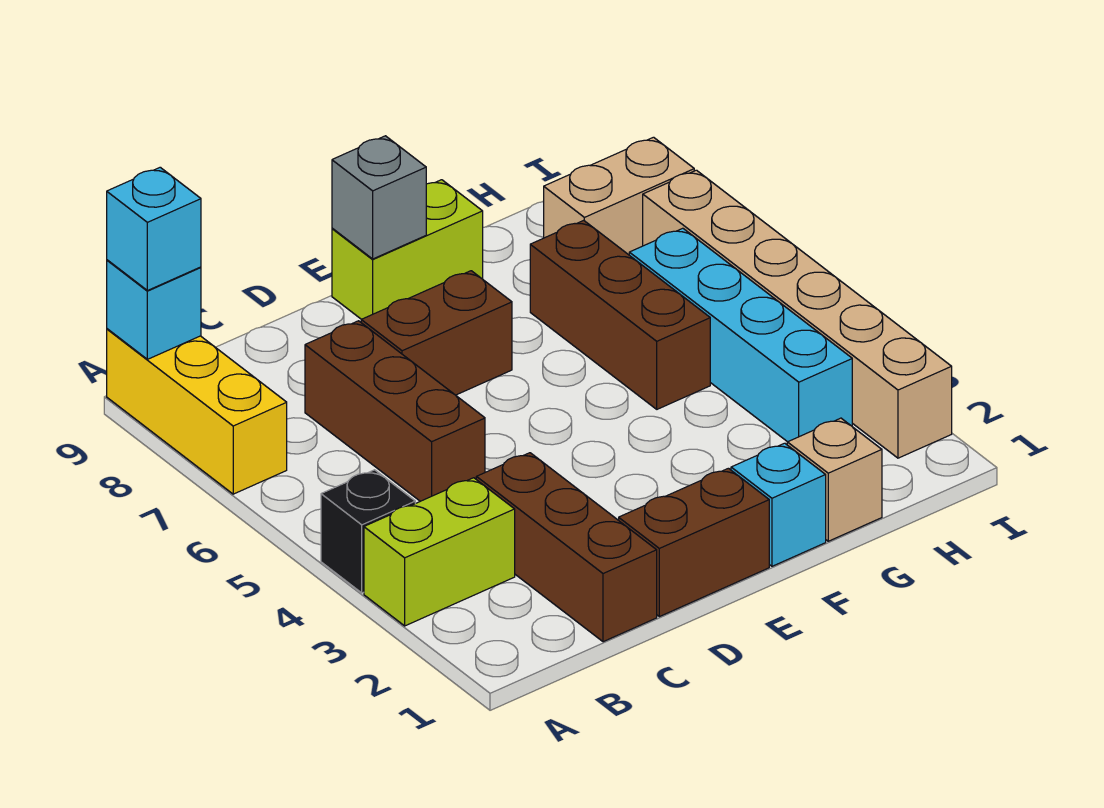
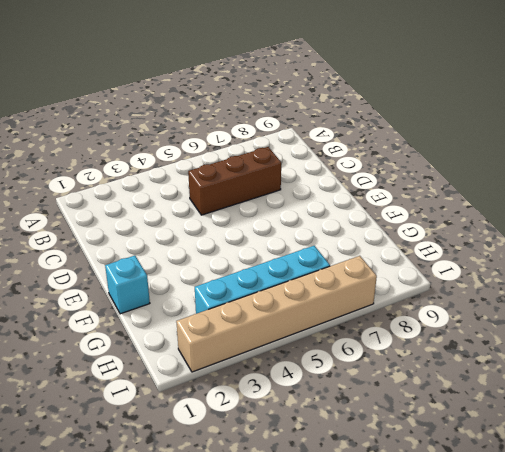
none -> lime brick A3:B3 level 1
none -> black brick A4 level 1
none -> yellow brick A7:A9 level 1

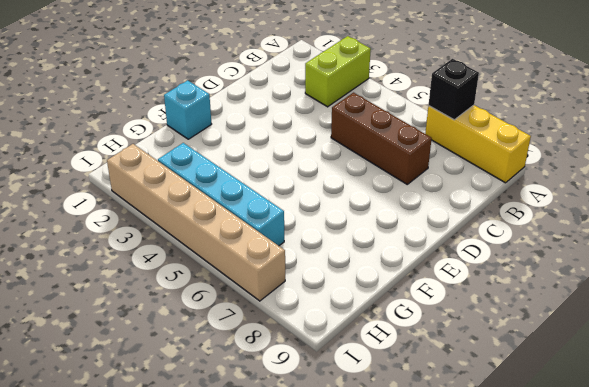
black brick A7 level 2 -> black brick A4 level 1
none -> brown brick C1:C3 level 1
none -> brown brick D1:E1 level 1
none -> brown brick D7:E7 level 1

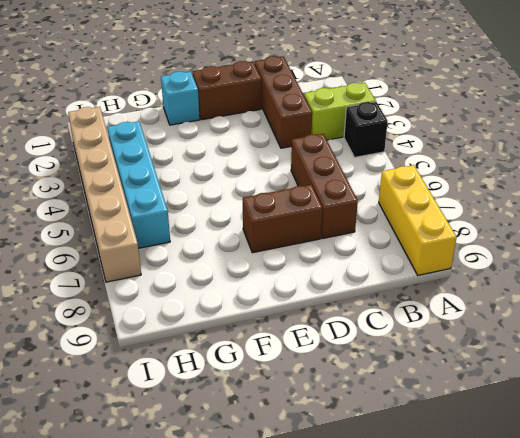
none -> lime brick E9:F9 level 1
none -> tan brick G1 level 1
none -> brown brick G5:G7 level 1

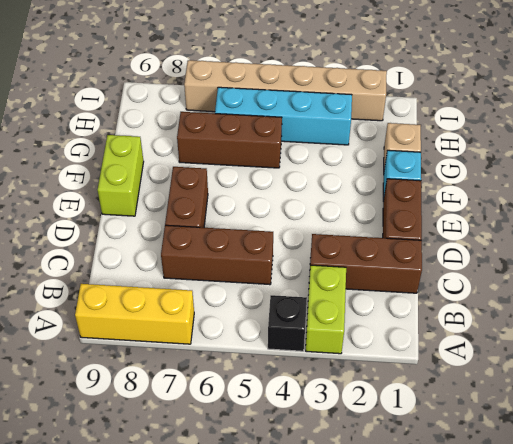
none -> tan brick H8:I8 level 1
none -> cyan brick A9 level 2
none -> grey brick E9 level 2

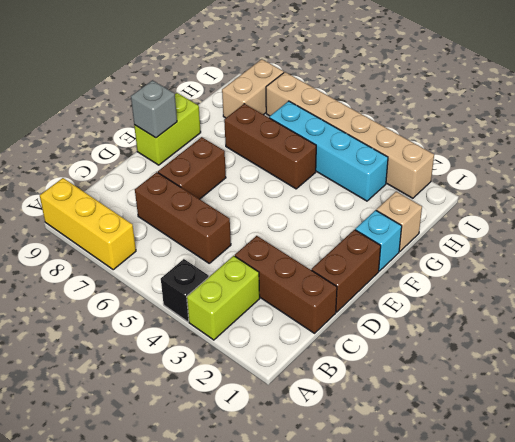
none -> cyan brick A9 level 2
none -> cyan brick A9 level 3

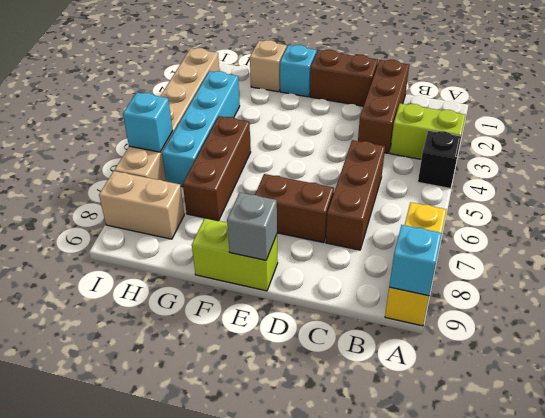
cyan brick I6 level 2 -> cyan brick A9 level 3

